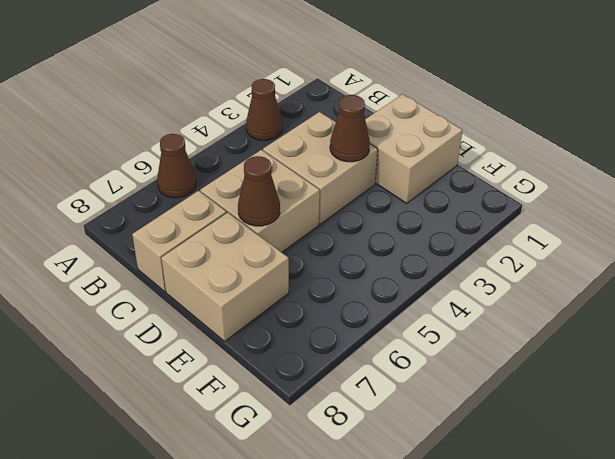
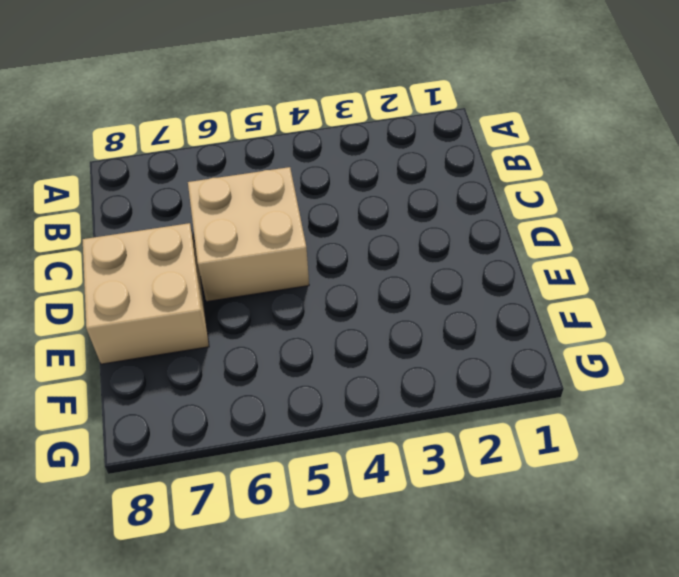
none -> brown cone A3 level 1
none -> brown cone A6 level 1

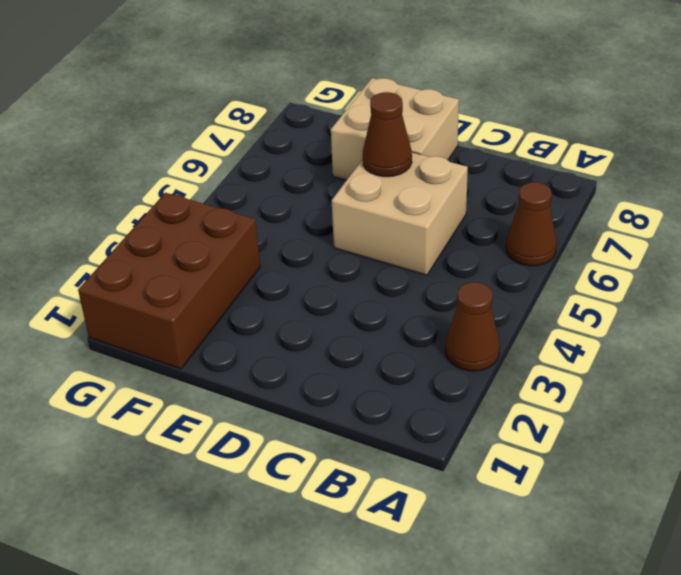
brown brick F1:G3 level 1 -> none
none -> tan brick C3:D4 level 1
none -> tan brick C7:C8 level 1

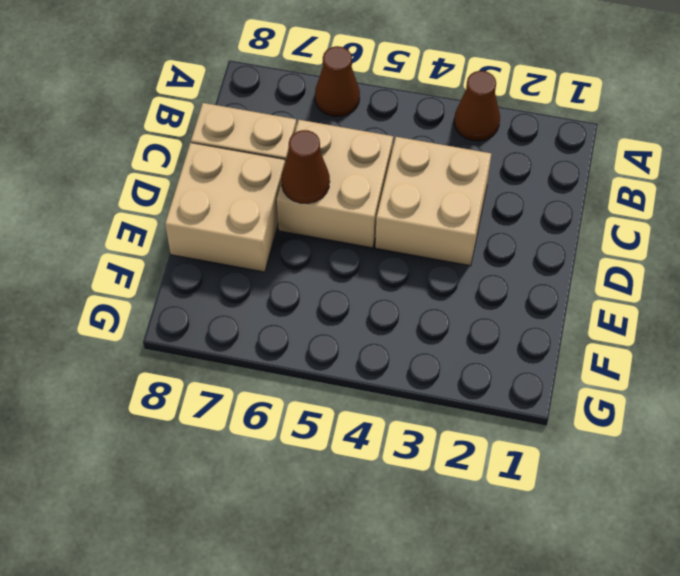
none -> tan brick D1:E2 level 1
none -> brown cone D3 level 2

